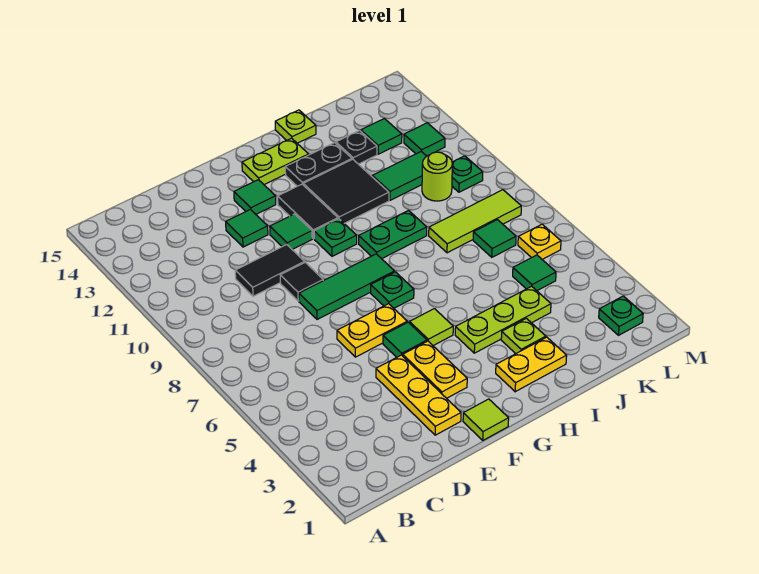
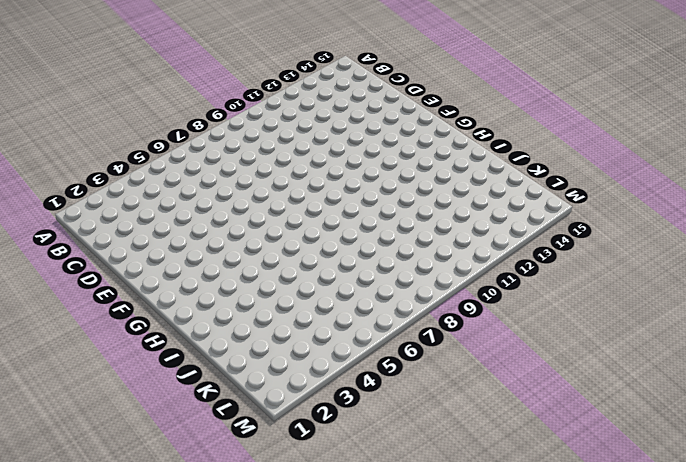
none -> black tile D10:E10 level 1
none -> yellow plate E2:E4 level 1
none -> yellow plate E6:F6 level 1
none -> green tile E8:G8 level 1

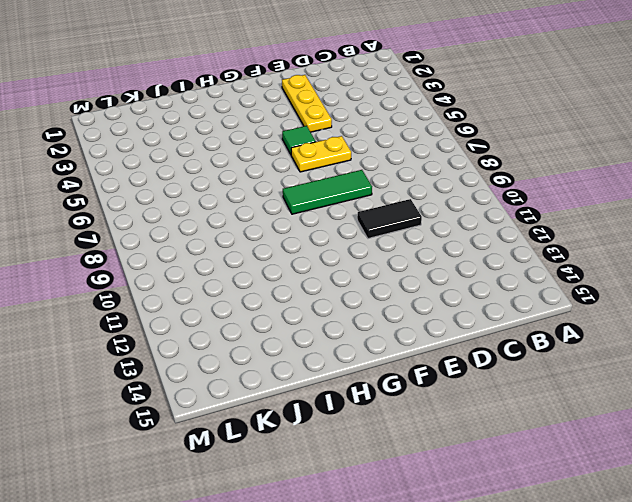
none -> black tile E9 level 1
none -> green tile E12 level 1
none -> lime tile F1 level 1
none -> yellow plate F3:F4 level 1

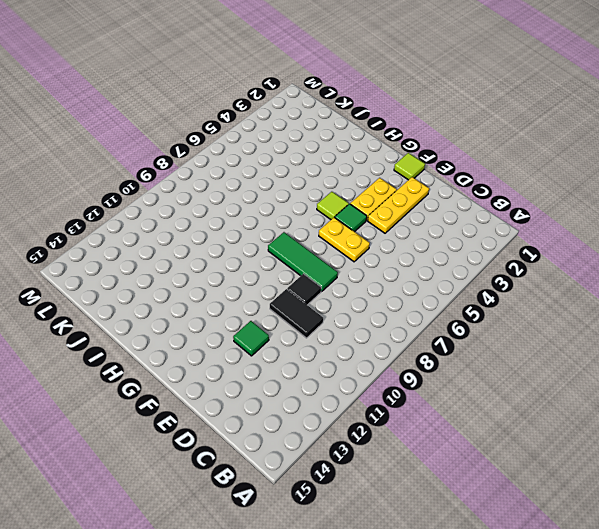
none -> green tile F11 level 1
none -> green tile F13 level 1
none -> green plate G7 level 1
none -> green plate G10 level 1

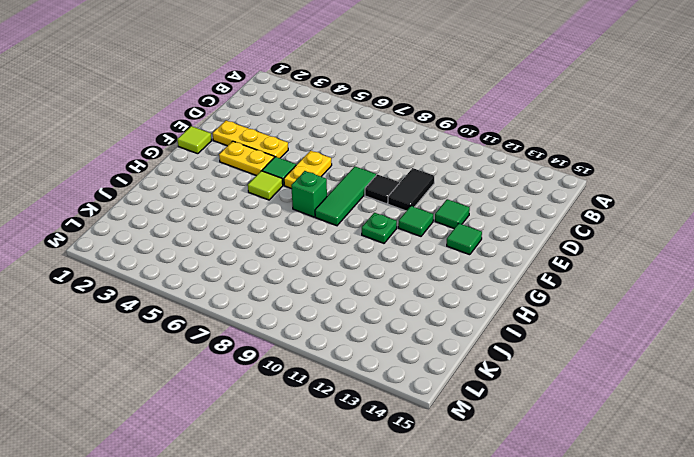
green brick G7 level 1 -> green plate G7 level 1
none -> black tile G11:G12 level 1
none -> lime plate G14:H14 level 1
none -> yellow plate H2:I2 level 1
none -> lime plate H4:J4 level 1

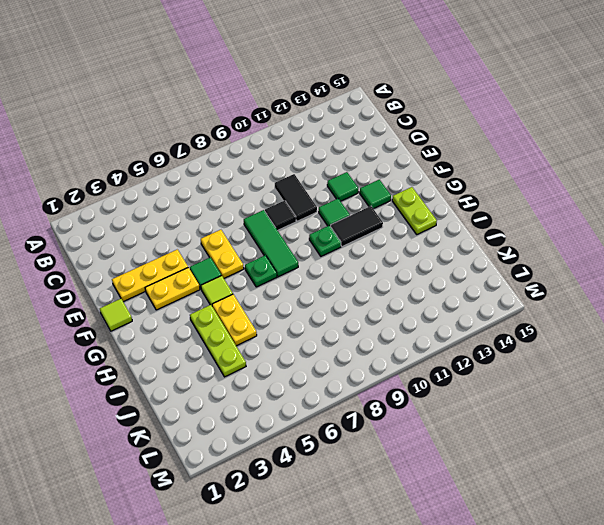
yellow plate H5:I5 level 1 -> yellow plate H2:I2 level 1
none -> green plate H9:I9 level 1
none -> black tile H11:I12 level 1
none -> black plate H13:I13 level 1
none -> lime plate I3 level 1

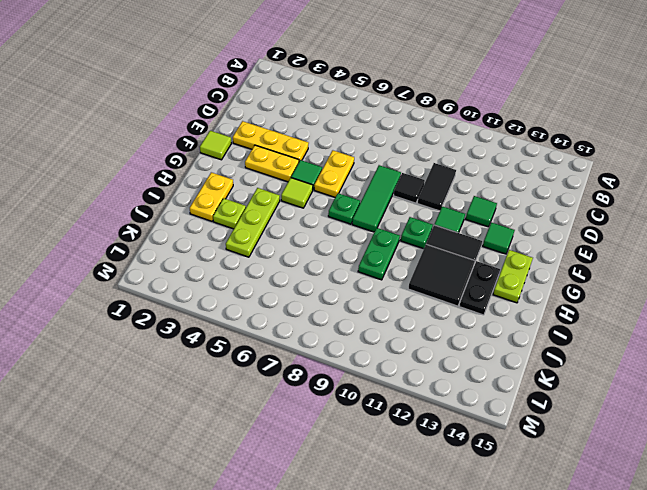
none -> lime plate I15 level 1
none -> lime tile J8:L8 level 1
none -> green tile J11:K11 level 1
none -> black plate J13 level 1

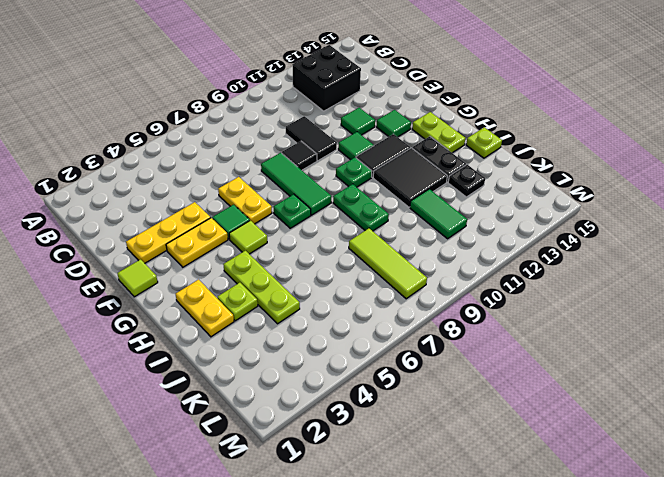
black brick B12:C13 level 1 -> none
none -> green tile K5 level 1
none -> green tile K7 level 1
none -> lime round brick K10 level 1
none -> green tile K13 level 1

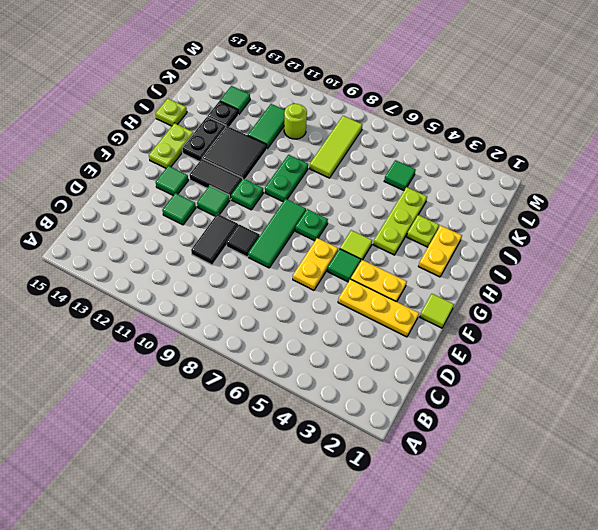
none -> green tile K7 level 1
none -> green plate L2 level 1
none -> yellow plate L6 level 1
none -> green plate L10 level 1

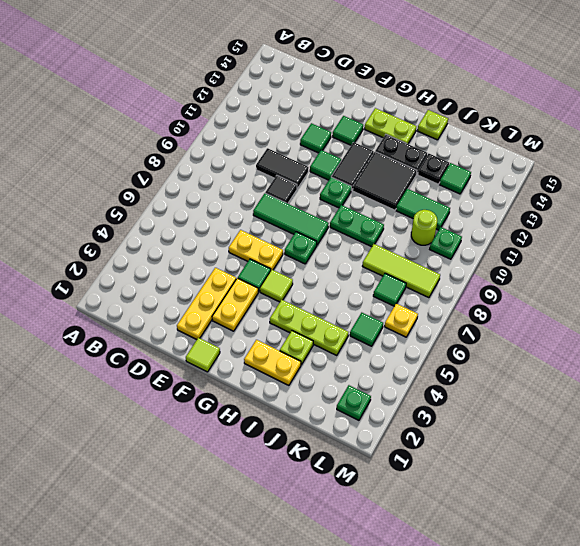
none -> green tile L12 level 1

